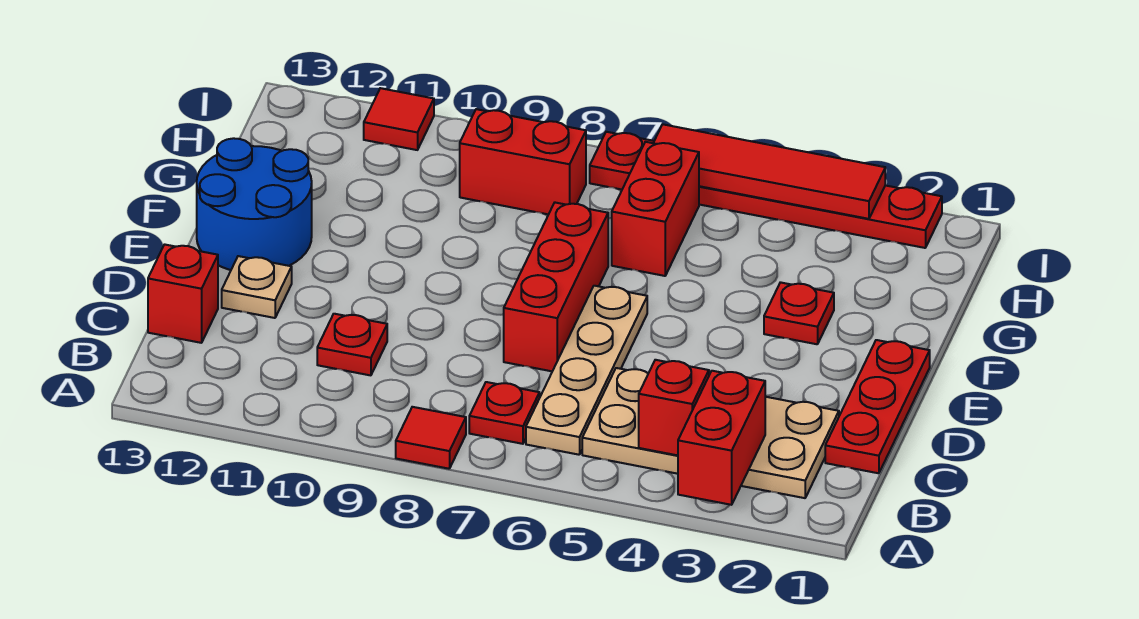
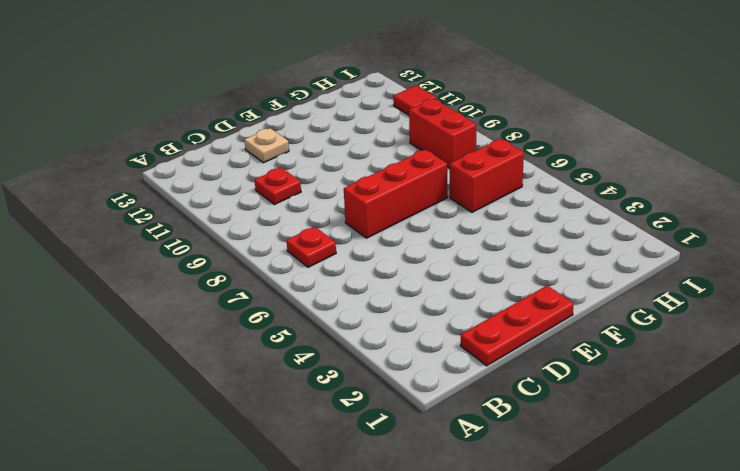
none -> red tile A8 level 1
none -> tan plate B2:C5 level 1
none -> tan plate B6:E6 level 1

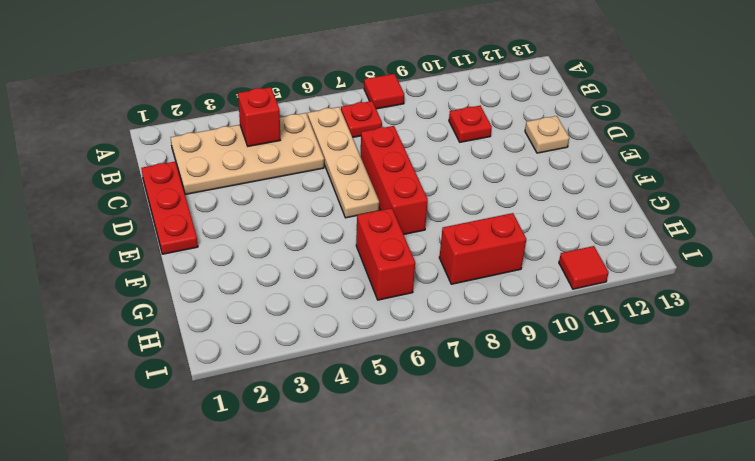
none -> red brick C13 level 1
none -> blue round brick E12:F13 level 1
none -> red plate F3 level 1

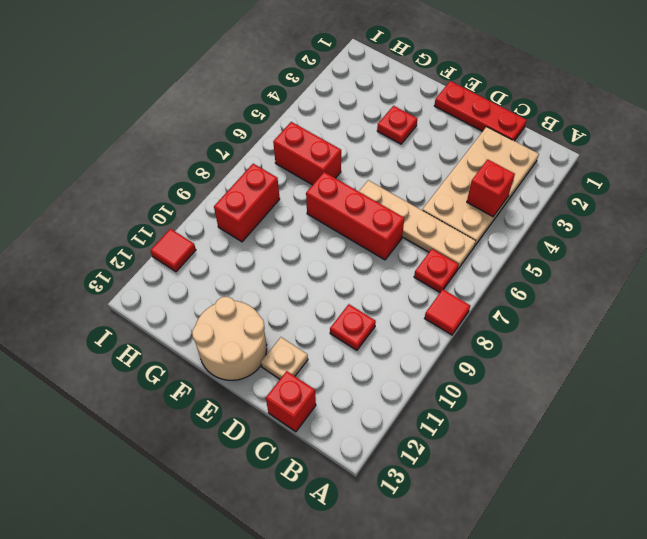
tan round brick E12:F13 level 1 -> blue round brick E12:F13 level 1
none -> red plate I2:I7 level 1
none -> red brick A3:B3 level 2
none -> red tile I3:I6 level 2

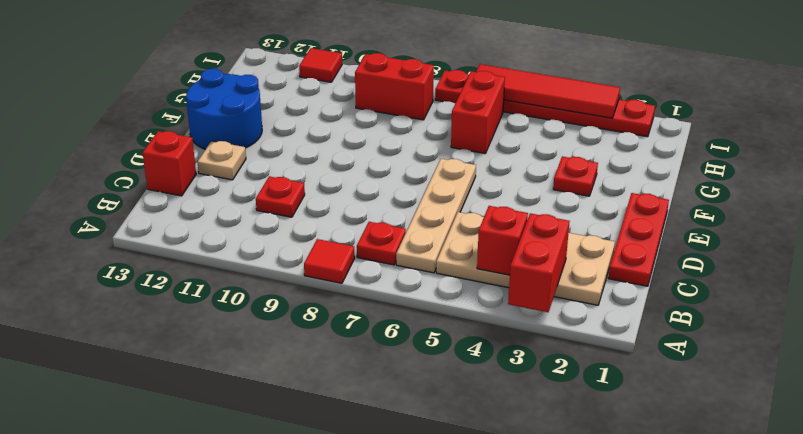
none -> red brick D7:F7 level 1

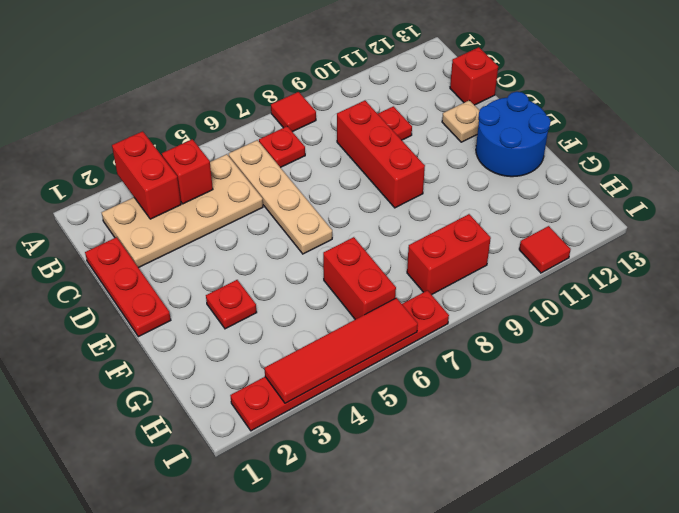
red brick C9:E9 level 1 -> red brick D7:F7 level 1

